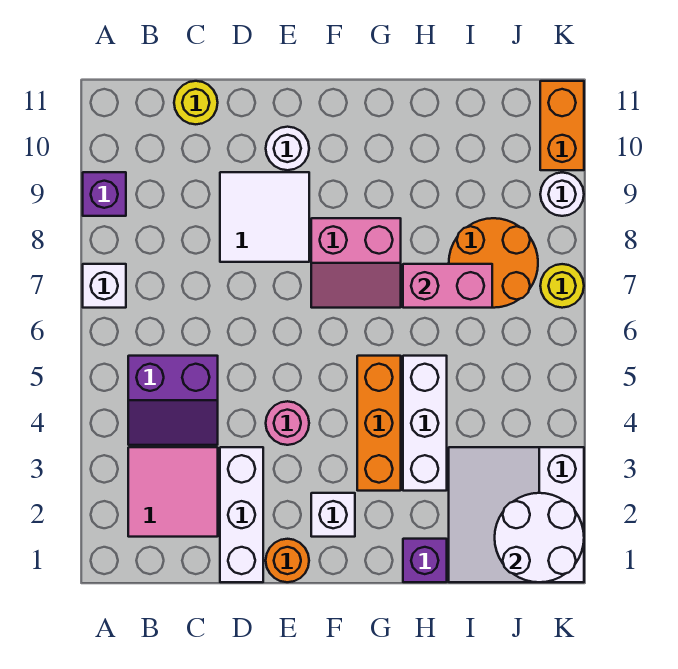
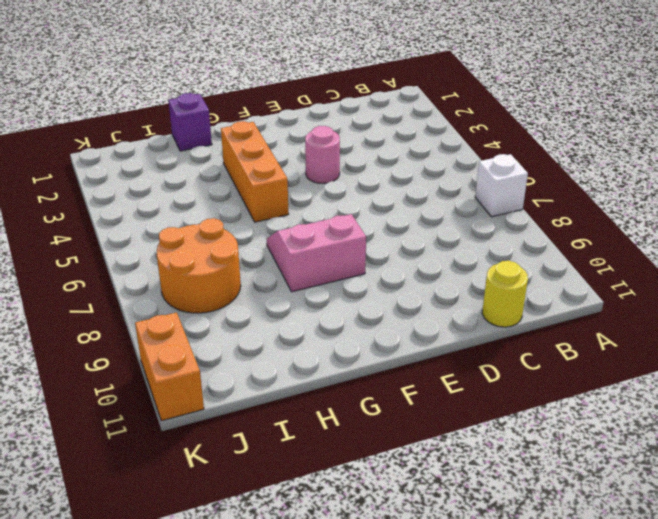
none -> purple brick A9 level 1
none -> pink tile B2:C3 level 1
none -> purple slope B4:C5 level 1 top 5

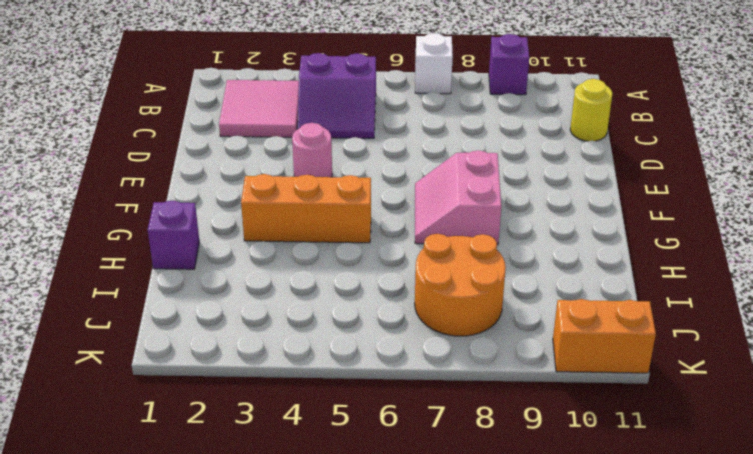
purple slope B4:C5 level 1 top B -> purple slope B4:C5 level 1 top 5
none -> white brick D1:D3 level 1
none -> white tile D8:E9 level 1
none -> orange round brick E1 level 1

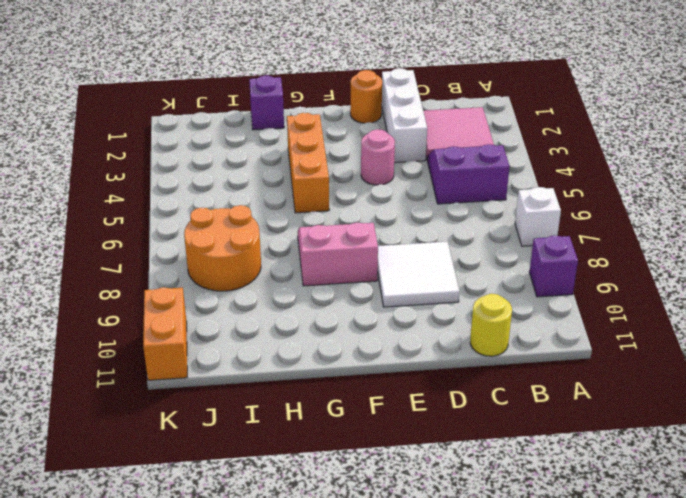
none -> white round brick E10 level 1
none -> white brick F2 level 1
none -> white brick H3:H5 level 1

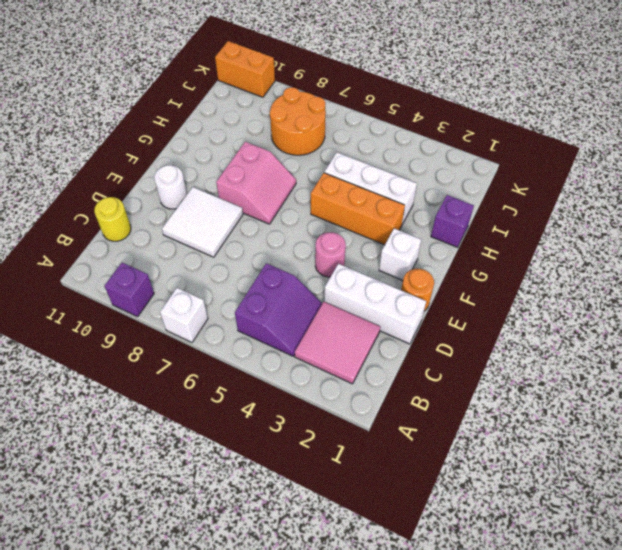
none -> white slope I1:K3 level 1 top K
none -> yellow round brick K7 level 1
none -> white round brick K9 level 1

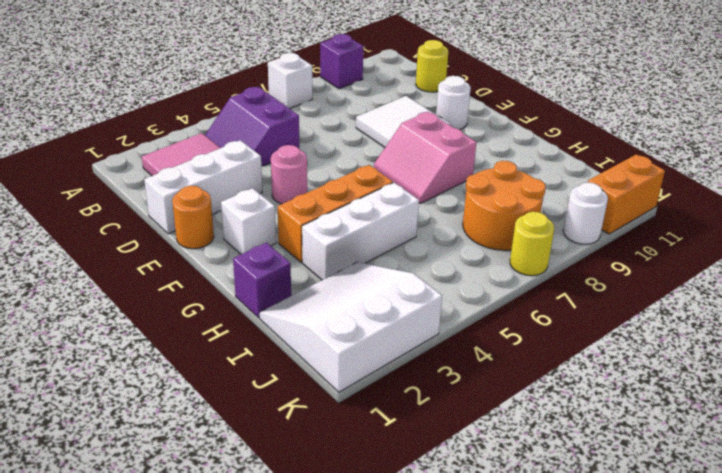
none -> pink brick H7:I7 level 2
none -> white round brick J1:K2 level 2

